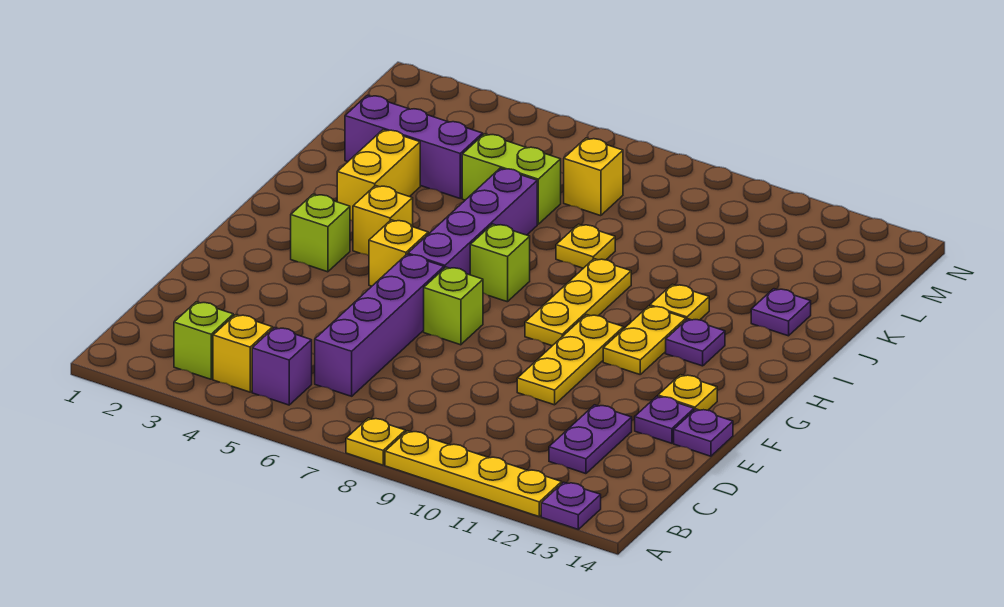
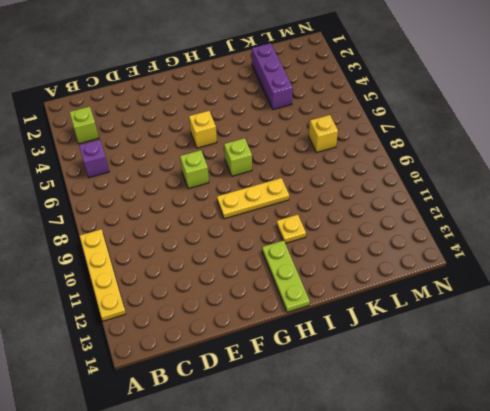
lime plate H12:H14 level 1 -> purple plate H12 level 1
none -> yellow plate A8 level 1
none -> purple plate A13 level 1
none -> yellow brick B4 level 1

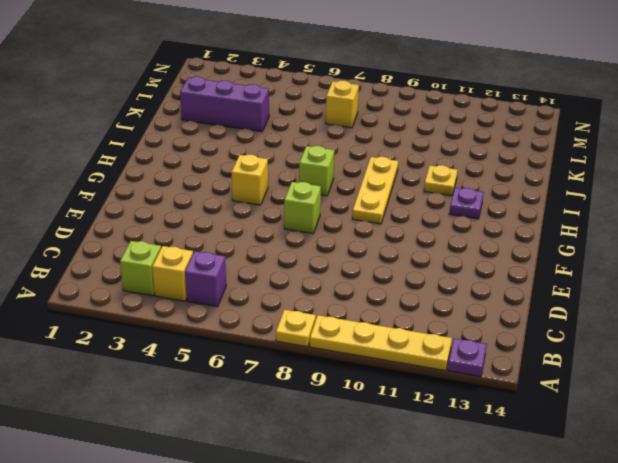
none -> purple brick C6:F6 level 1
none -> purple plate C12:D12 level 1
none -> yellow plate E10:G10 level 1

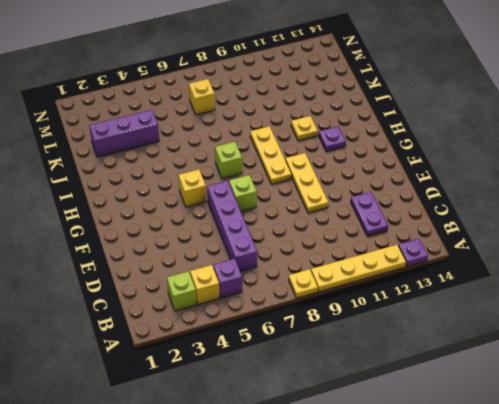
none -> purple plate E13 level 1
none -> purple plate E14 level 1
none -> yellow plate F13 level 1

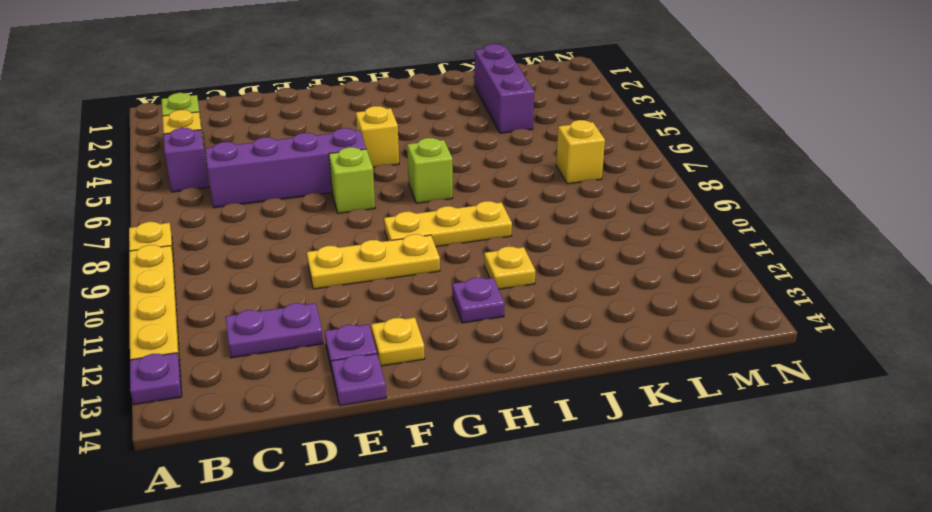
none -> lime brick G3 level 1
none -> purple brick G6:J6 level 1
none -> yellow plate G11:H11 level 1

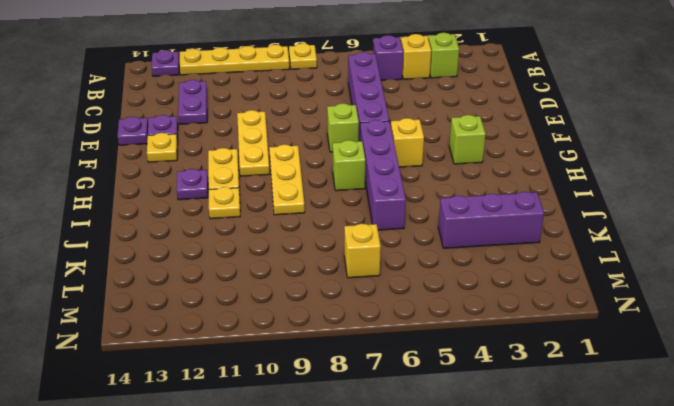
none -> yellow brick H4 level 1
none -> yellow brick I3:J3 level 1
none -> yellow plate J8 level 1

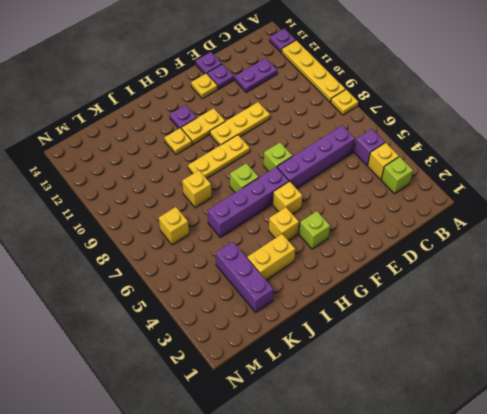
yellow brick J8 level 1 -> yellow plate J8 level 1
none -> purple plate J13 level 1
none -> lime brick K5:K6 level 1

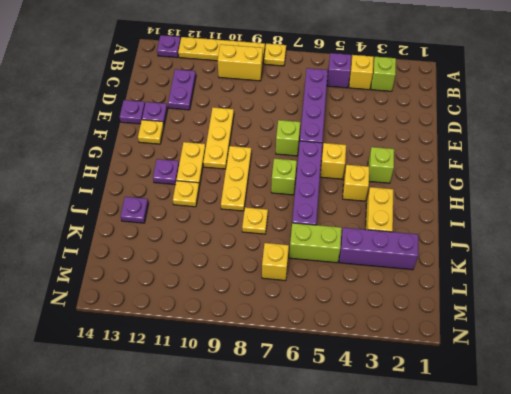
yellow brick B9:B10 level 1 -> none

